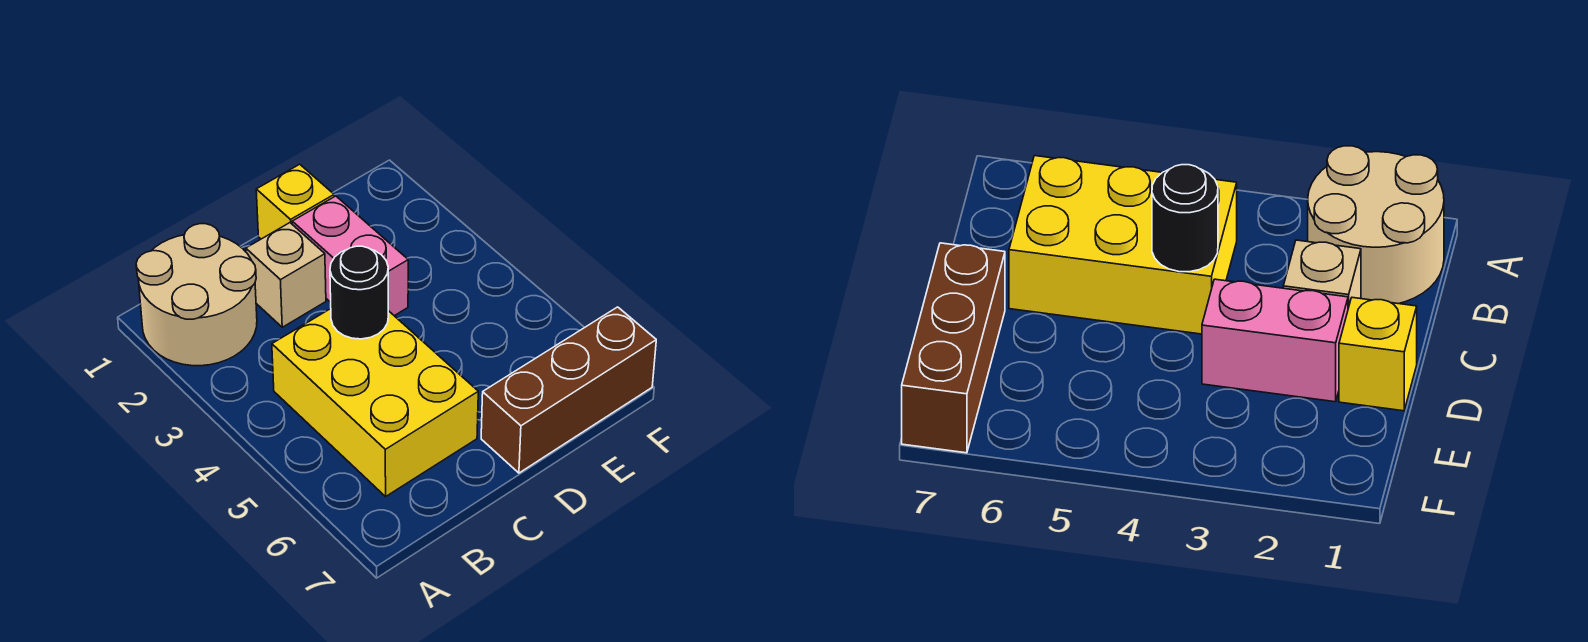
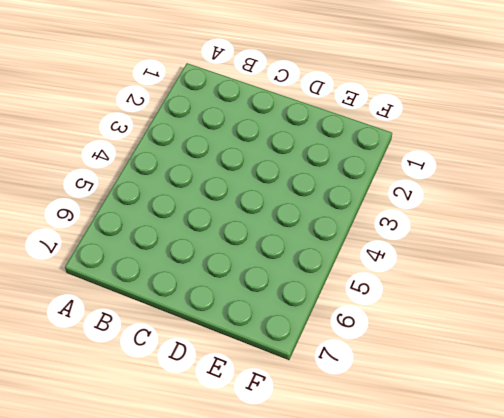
none -> tan round brick A1:B2 level 1
none -> yellow brick B4:C6 level 1

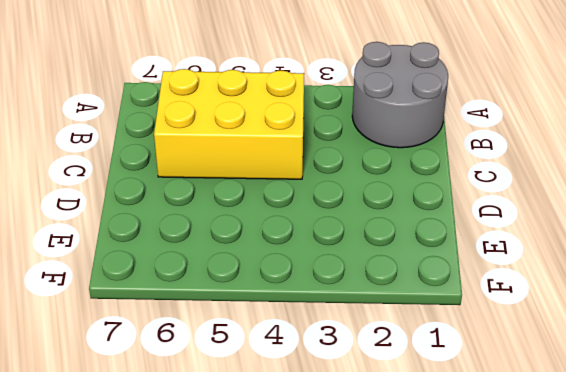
grey round brick A1:B2 level 1 -> tan round brick A1:B2 level 1
none -> tan brick C2 level 1
none -> yellow brick D1 level 1

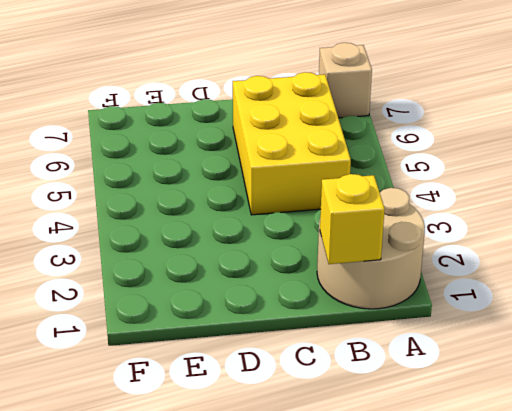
tan brick A7 level 1 -> tan brick C2 level 1
yellow brick B1 level 2 -> yellow brick D1 level 1
none -> pink brick D2:D3 level 1
none -> brown brick D7:F7 level 1

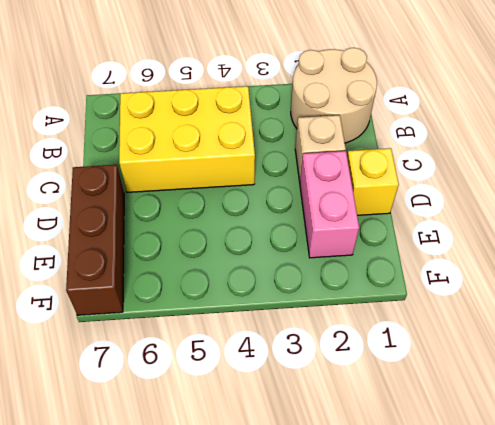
pink brick D2:E2 level 1 -> pink brick D2:D3 level 1
none -> black round brick C4 level 2

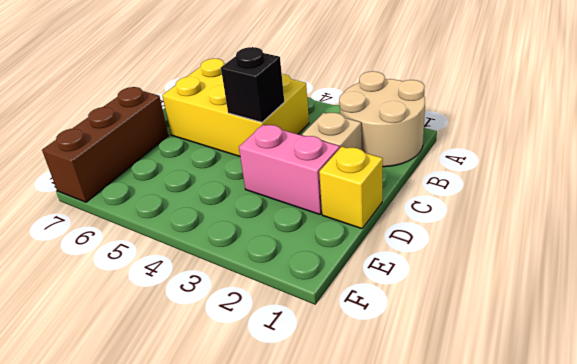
black brick C4 level 2 -> black round brick C4 level 2

